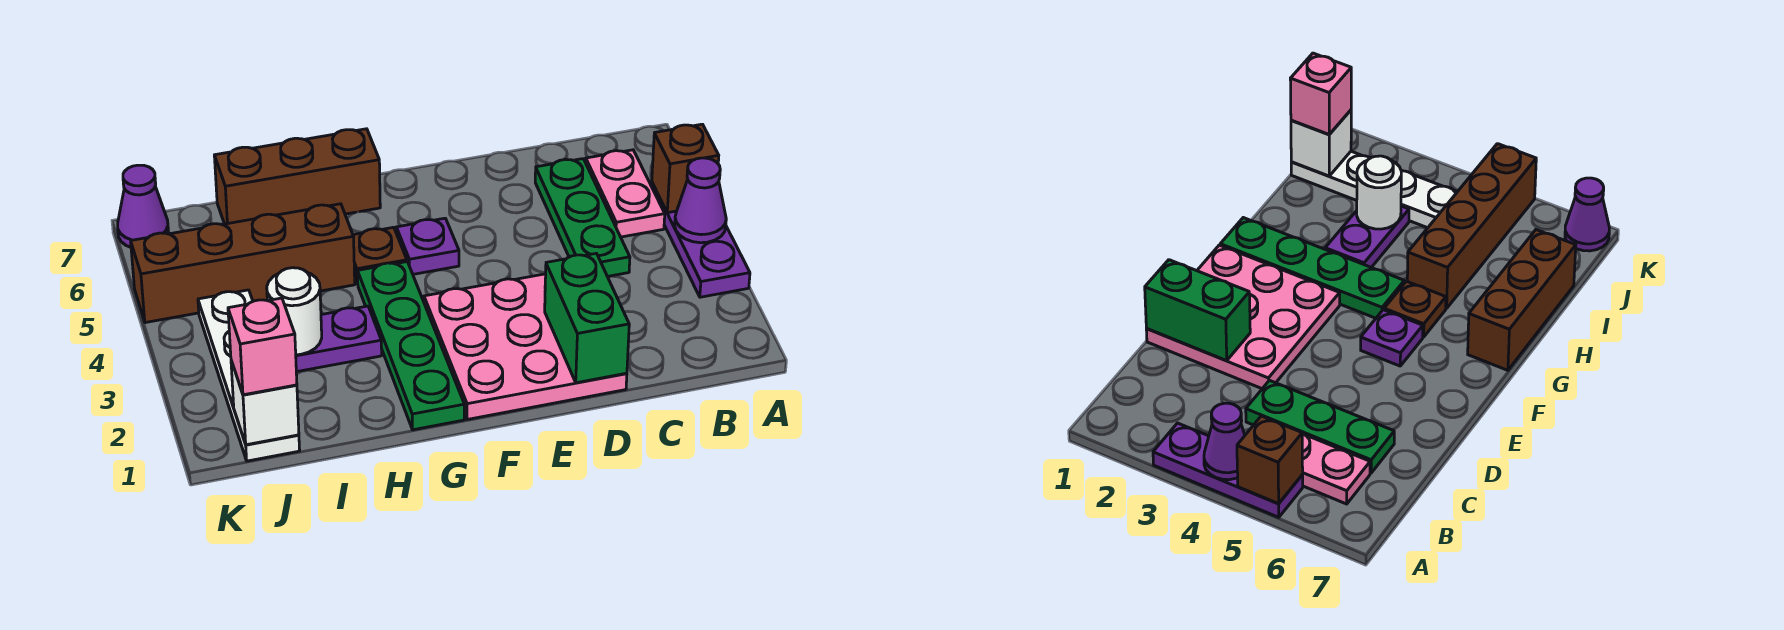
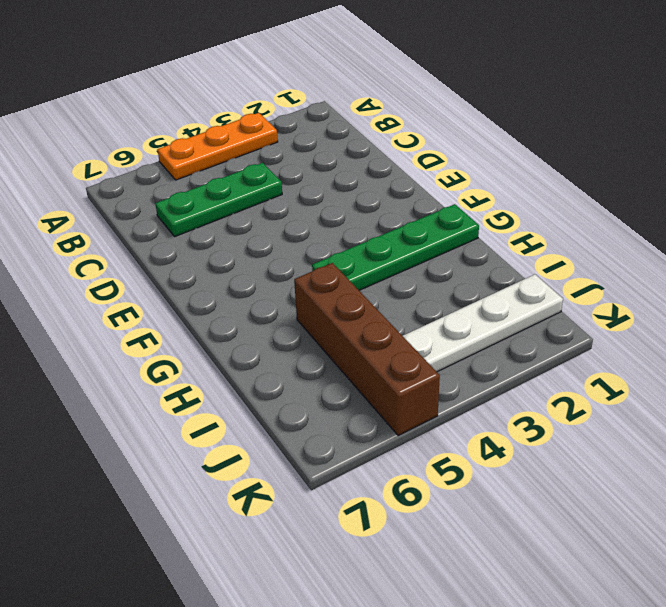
orange plate A3:A5 level 1 -> purple plate A3:A5 level 1
none -> pink plate B5:B6 level 1
none -> pink plate D1:F3 level 1
none -> purple plate F5 level 1

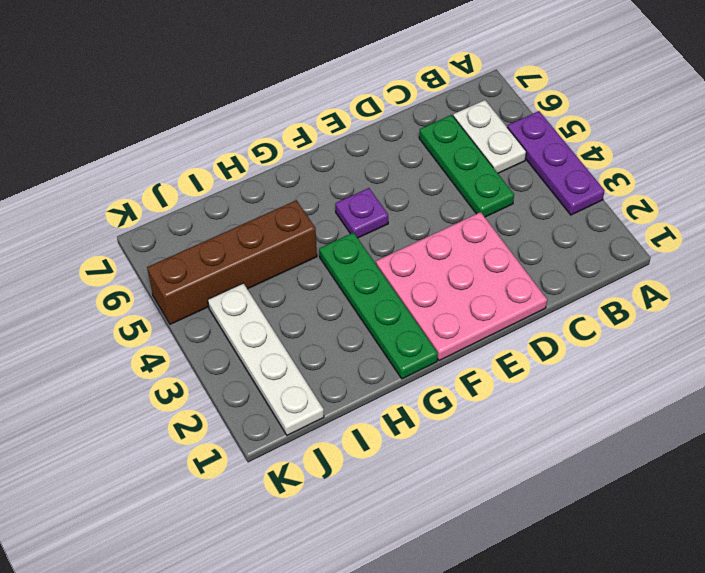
white plate B5:B6 level 1 -> pink plate B5:B6 level 1
none -> brown plate G5 level 1
none -> brown brick G7:I7 level 1
none -> purple plate H3:I3 level 1

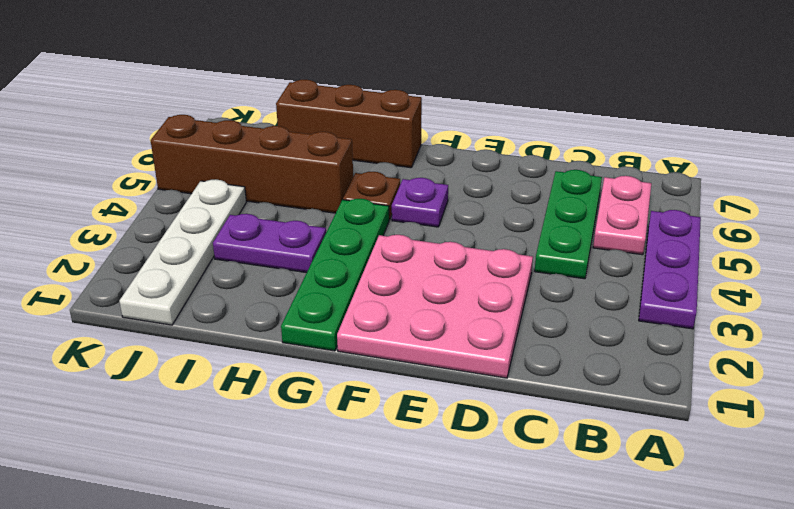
none -> purple cone K7 level 1
none -> purple cone A4 level 2
none -> brown brick A5 level 2

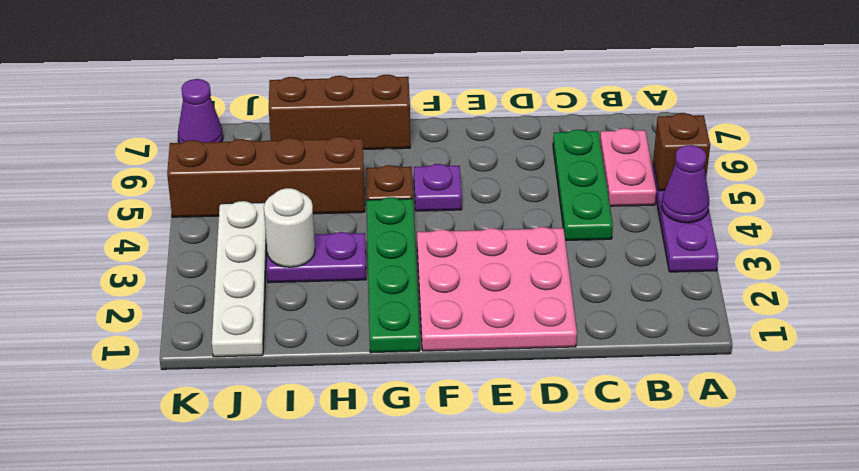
none -> green brick D1:D2 level 2
none -> white brick J1 level 2
none -> pink brick J1 level 3

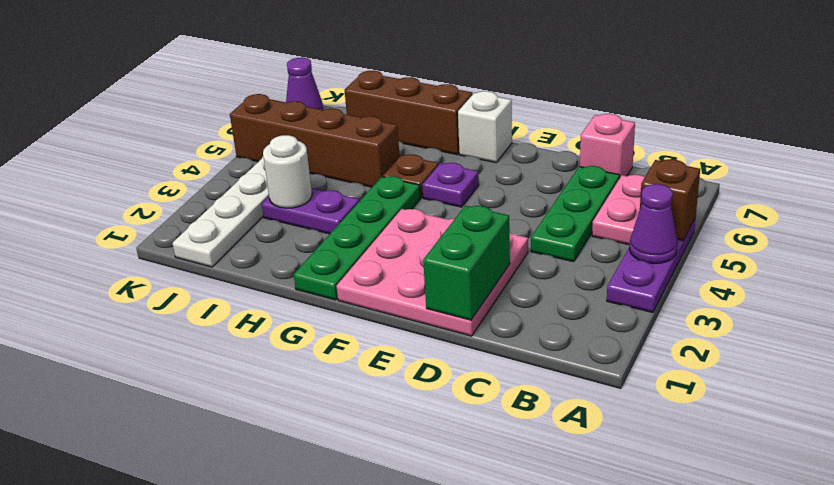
pink brick C7 level 1 -> pink brick J1 level 3
white brick F7 level 1 -> white brick J1 level 2

